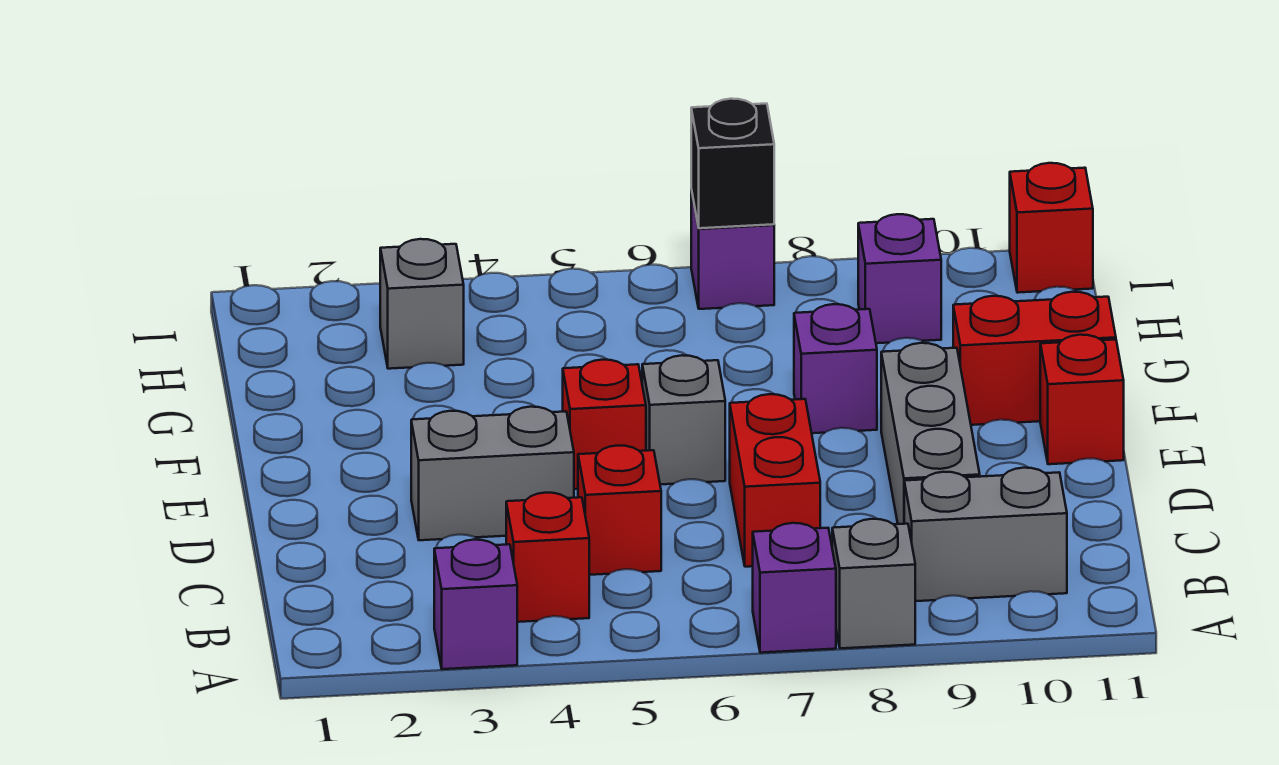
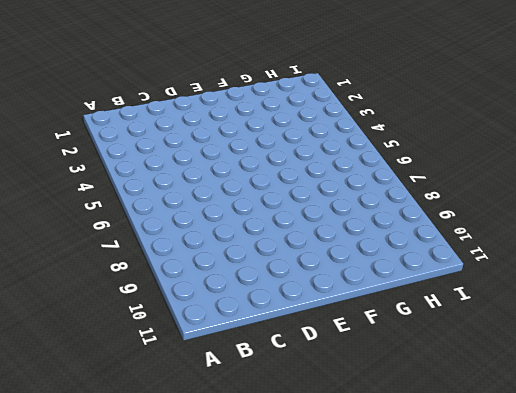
none -> purple brick A3 level 1
none -> purple brick A7 level 1
none -> grey brick A8 level 1

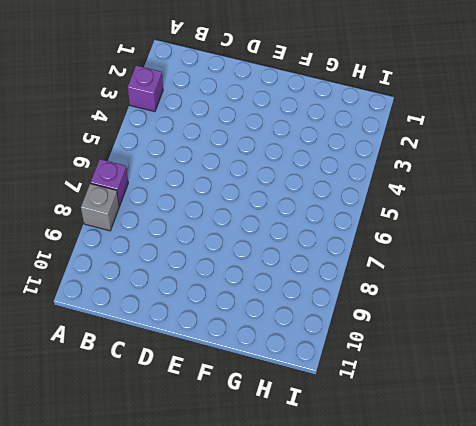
none -> red brick B4 level 1
none -> grey brick B9:B10 level 1
none -> red brick C5 level 1

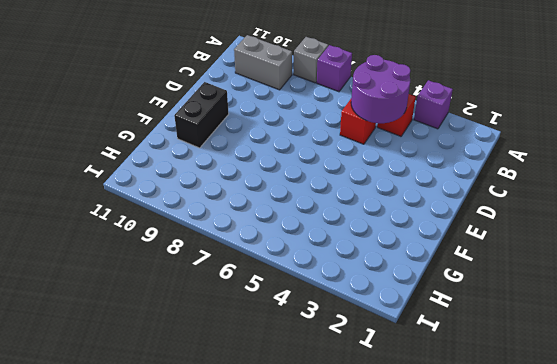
purple round brick B4:C5 level 2 -> none
black brick E10:F10 level 1 -> red brick F10:F11 level 1
none -> red brick C7:D7 level 1
none -> grey brick C9:E9 level 1
none -> grey brick D3:D4 level 1

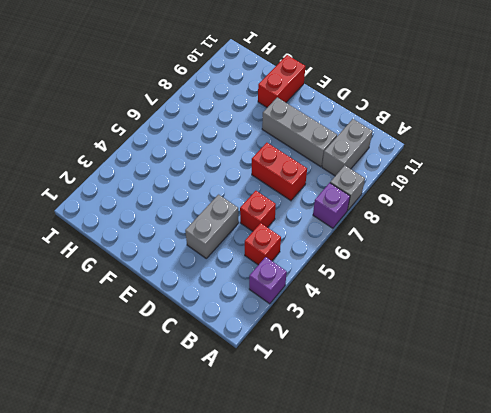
none -> red brick E5 level 1
none -> grey brick E6 level 1
none -> red brick E11 level 1

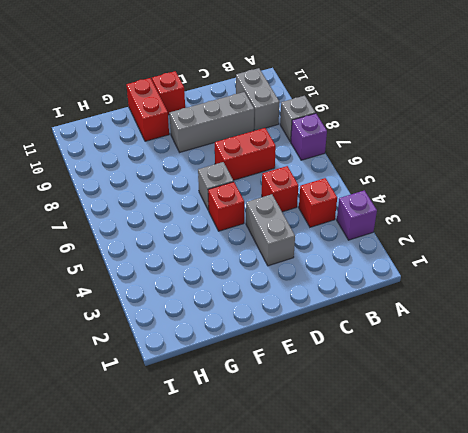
none -> purple brick F8 level 1
none -> grey brick H3 level 1
none -> purple brick H9 level 1

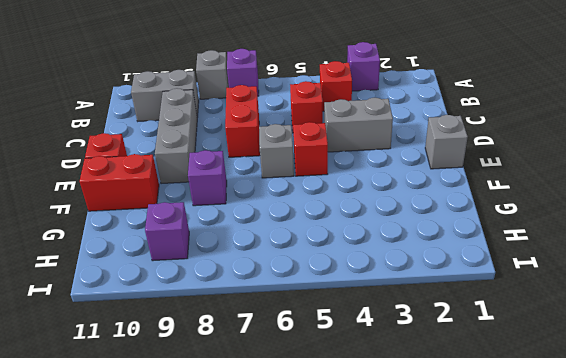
grey brick E1 level 1 -> grey brick H3 level 1
none -> purple brick I7 level 1
none -> red brick I11 level 1
none -> black brick I7 level 2

